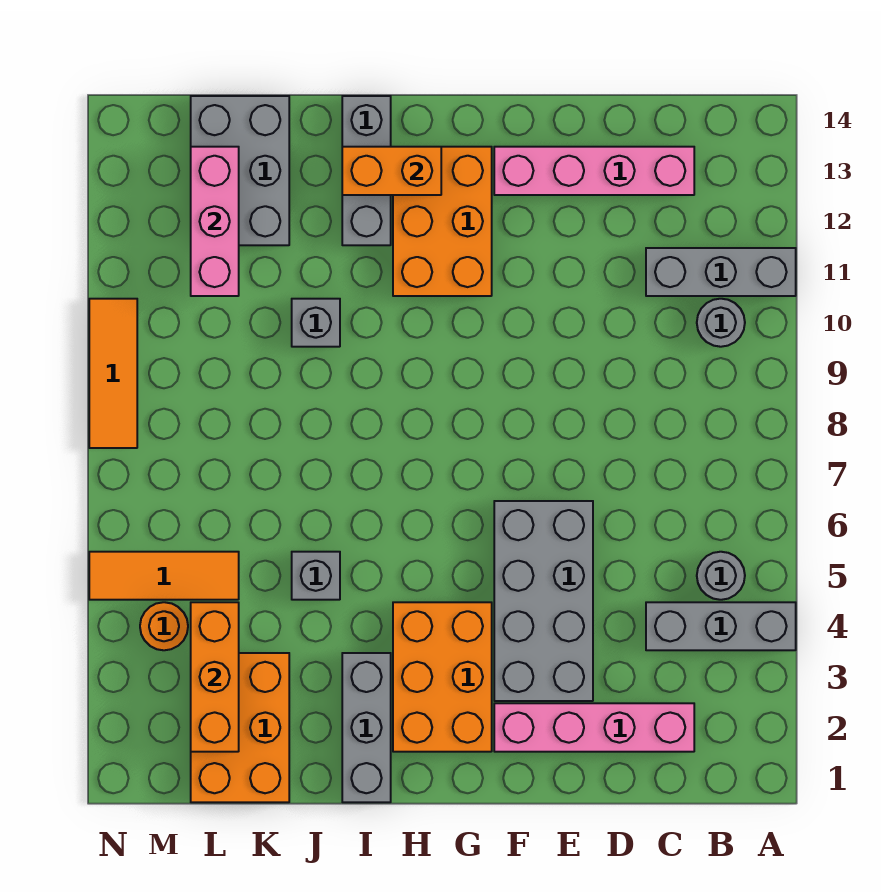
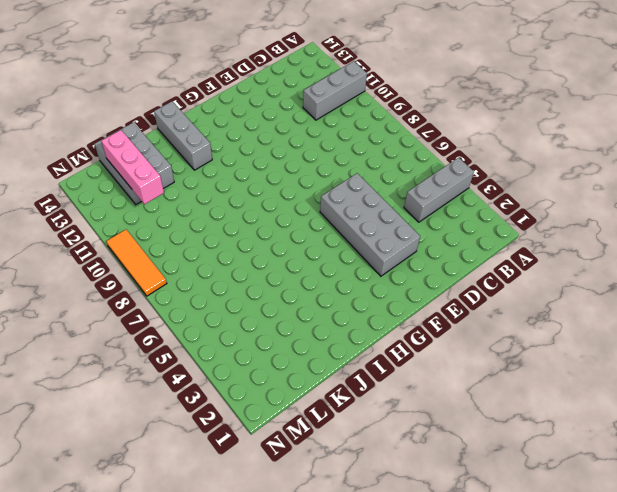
none -> grey round brick B5 level 1
none -> grey round brick B10 level 1
none -> pink brick C2:F2 level 1

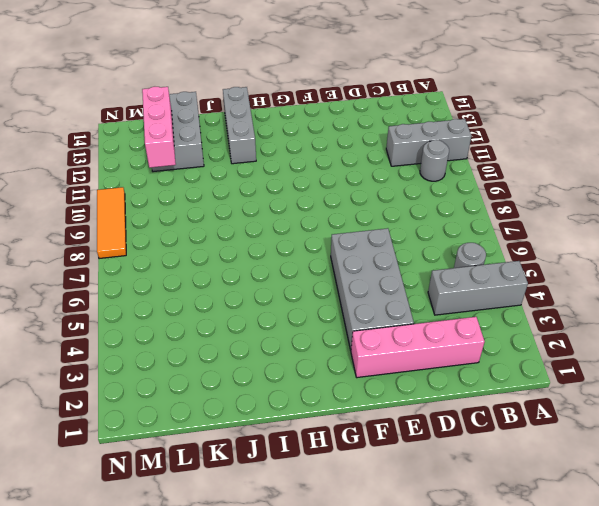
none -> pink brick C13:F13 level 1
none -> orange brick G2:H4 level 1
none -> orange brick G11:H13 level 1

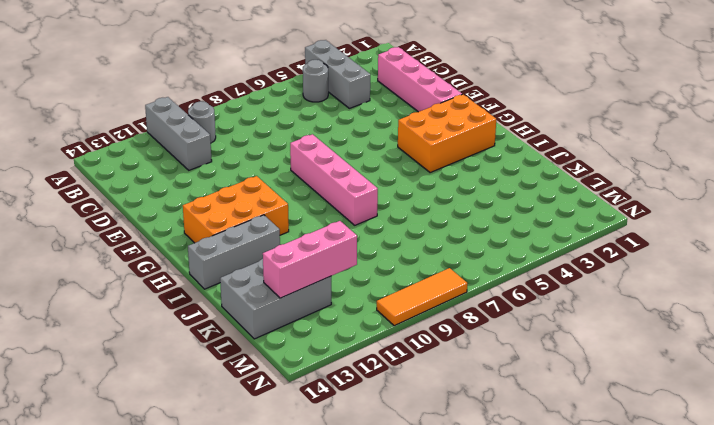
pink brick F8:I8 level 1 -> pink brick C13:F13 level 1
none -> grey brick E3:F6 level 1
none -> grey brick I1:I3 level 1
none -> grey brick J5 level 1

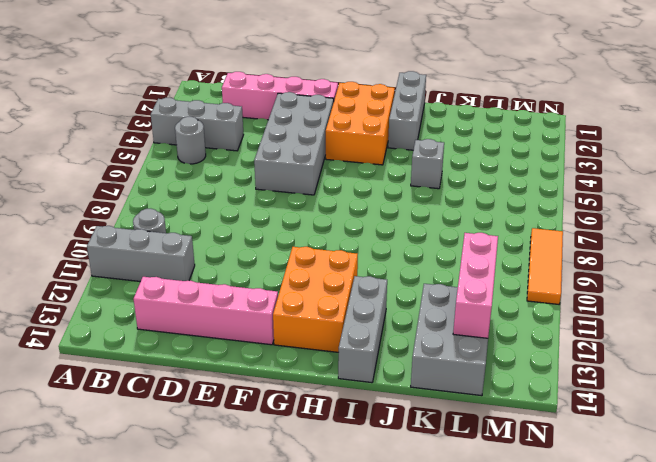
none -> grey brick J10 level 1
none -> orange brick K1:L3 level 1
none -> orange tile L5:N5 level 1

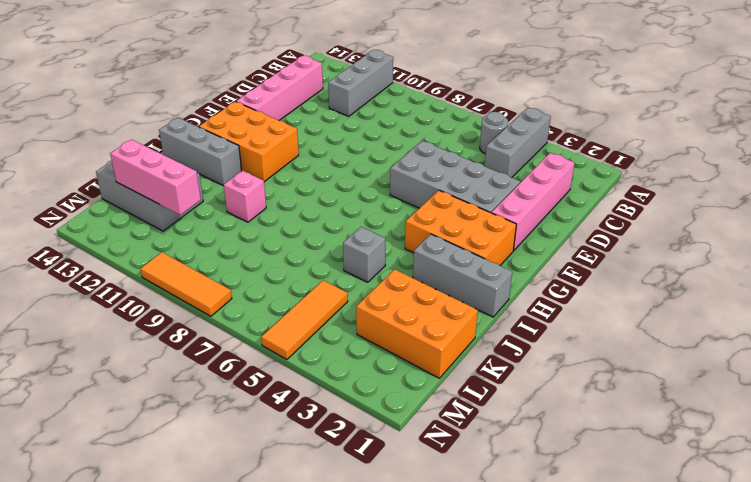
pink brick J10 level 1 -> grey brick J10 level 1
none -> grey round brick B10 level 1
none -> orange round brick M4 level 1
none -> orange brick H13:I13 level 2

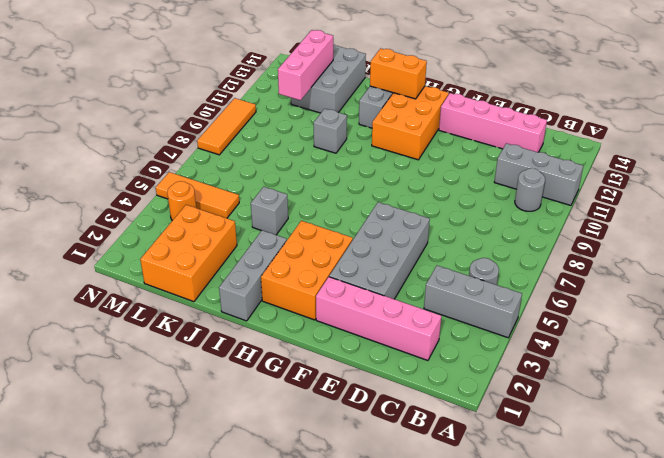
none -> orange brick L2:L4 level 2

